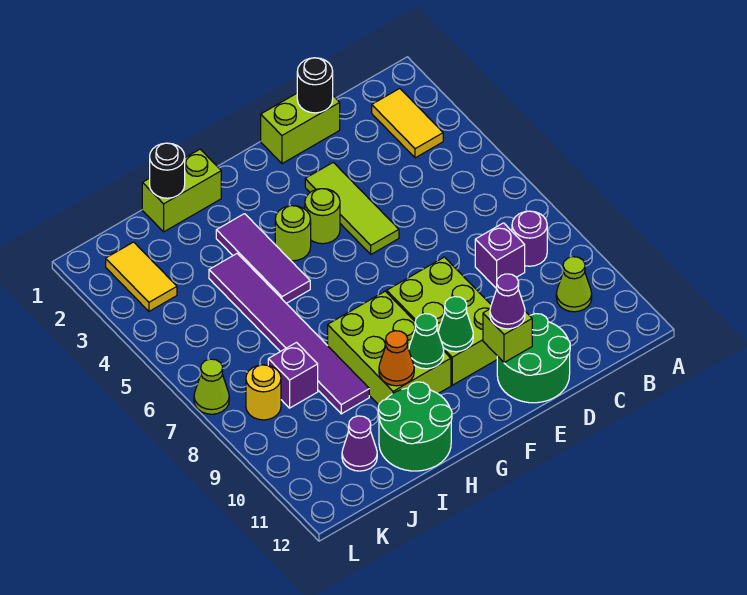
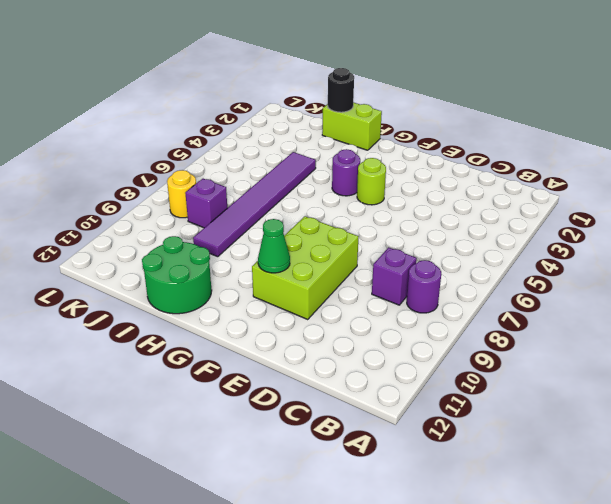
purple round brick G4 level 1 -> lime round brick G4 level 1
none -> yellow tile B2:B3 level 1
none -> lime cone B10 level 1
none -> lime brick D1:E1 level 1

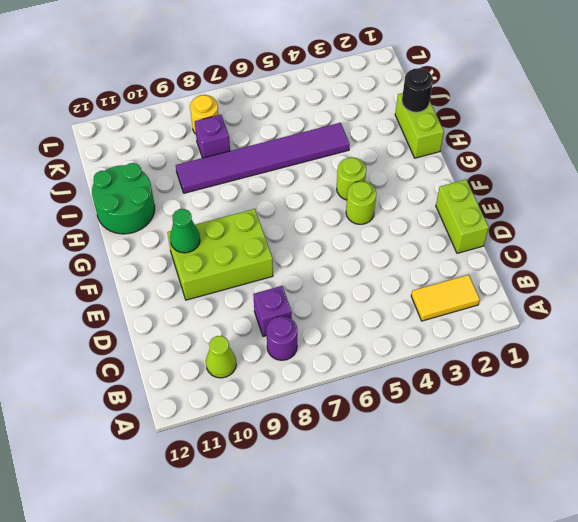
none -> green round brick D11:E12 level 1
none -> lime tile E3:E5 level 1
none -> lime brick G8:H10 level 1

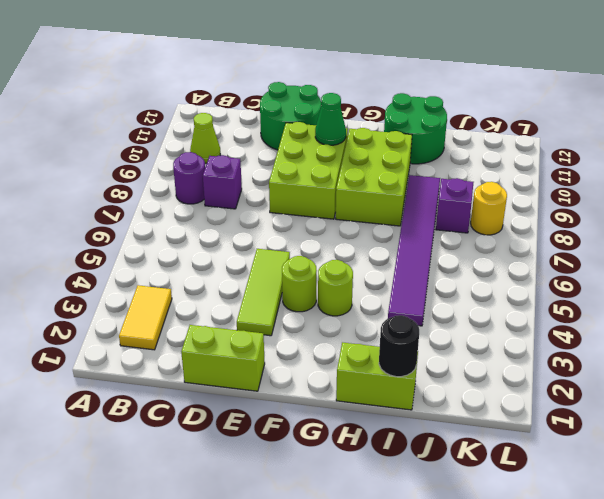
none -> purple tile H3:H5 level 1
none -> purple cone J11 level 1
none -> yellow tile K2:K3 level 1

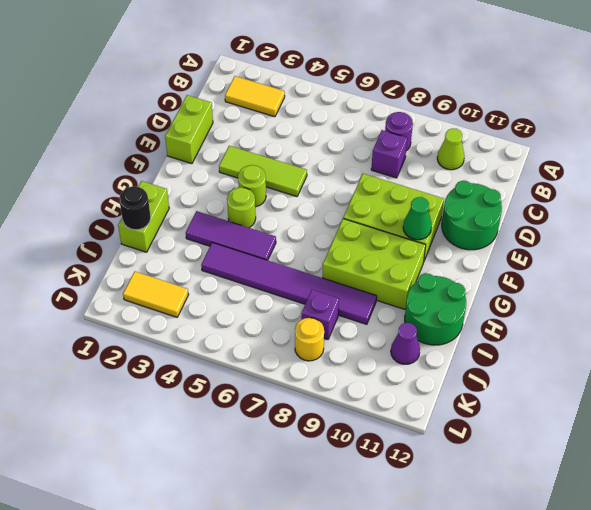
none -> lime cone L7 level 1
none -> black round brick D1 level 2
none -> lime brick E11 level 2

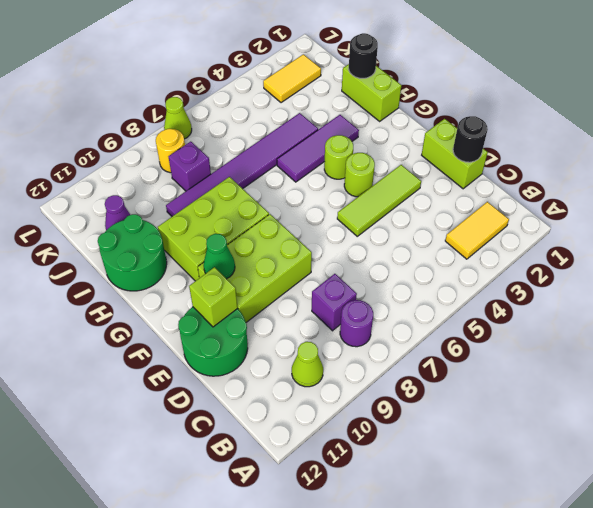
none -> green cone G10 level 2
none -> orange cone H10 level 2
none -> purple cone E11 level 3

